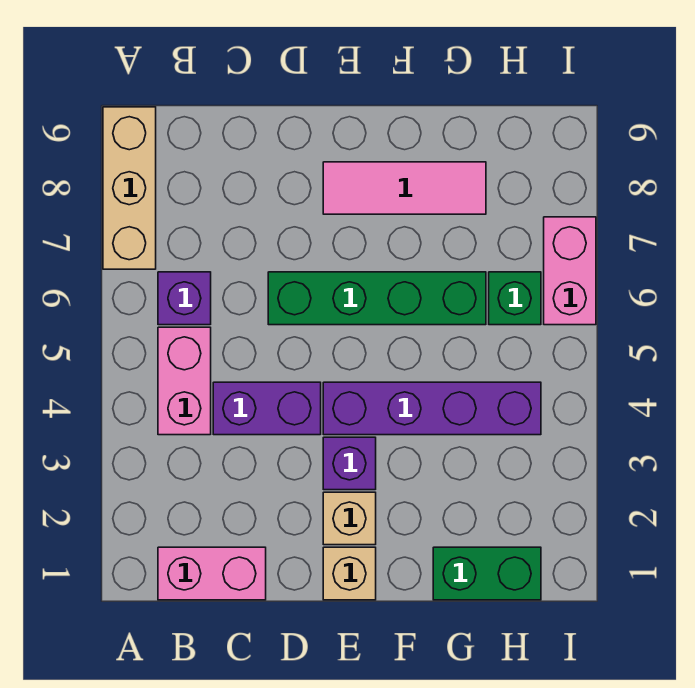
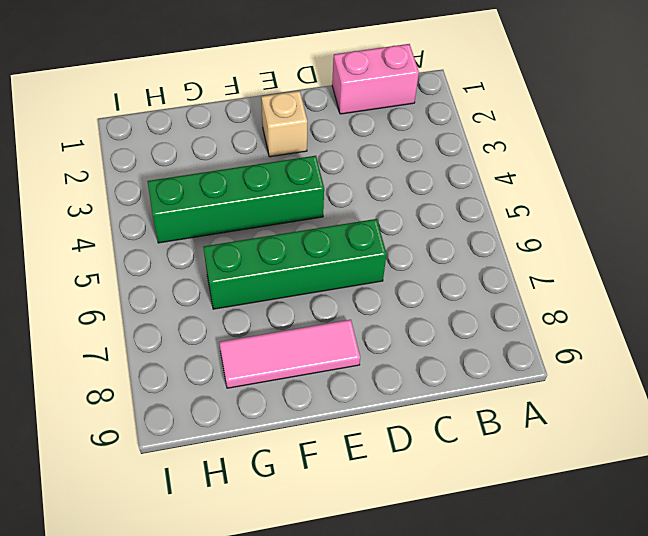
green brick E4:H4 level 1 -> purple brick E4:H4 level 1
none -> tan brick A7:A9 level 1
none -> pink brick B4:B5 level 1
none -> purple brick B6 level 1

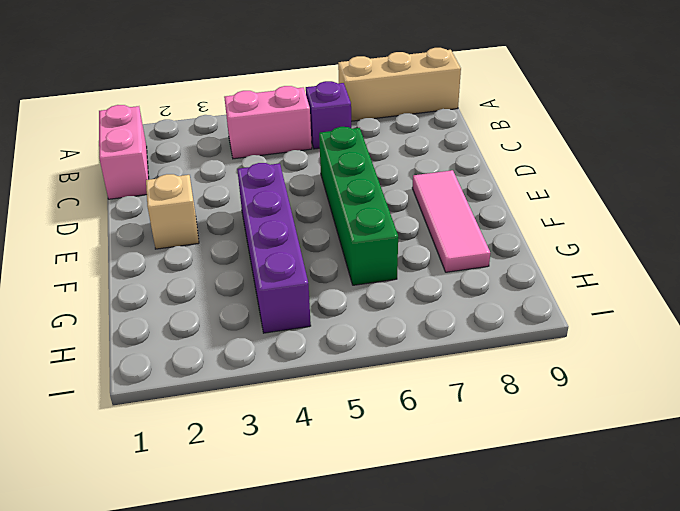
none -> purple brick C4:D4 level 1
none -> tan brick E1 level 1
none -> purple brick E3 level 1

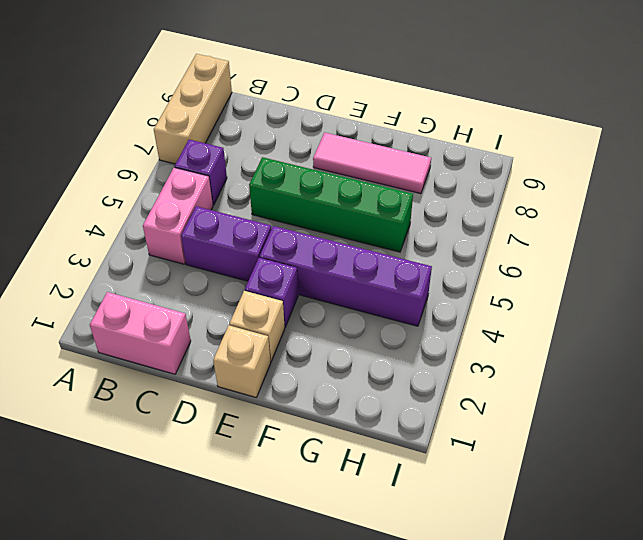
none -> green brick G1:H1 level 1
none -> green brick H6 level 1
none -> pink brick I6:I7 level 1

